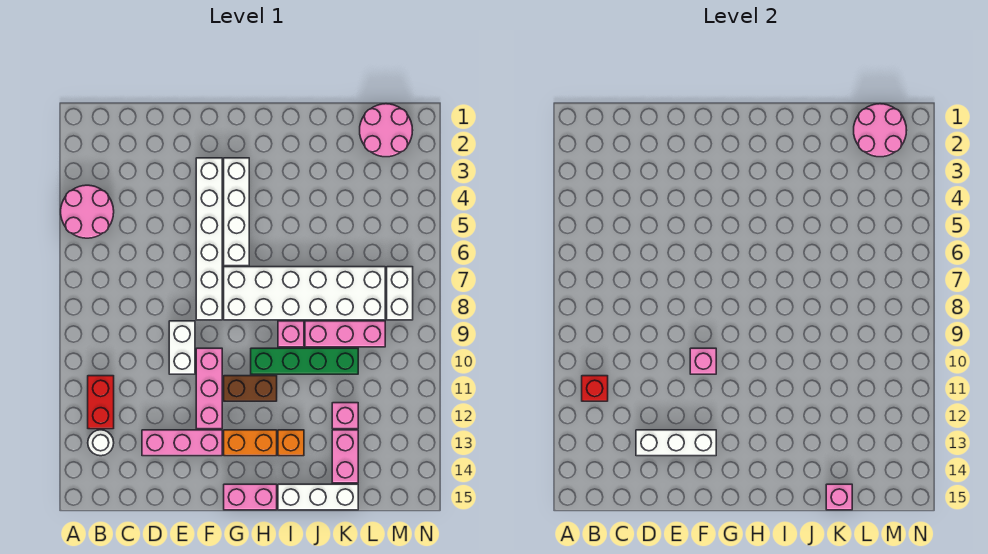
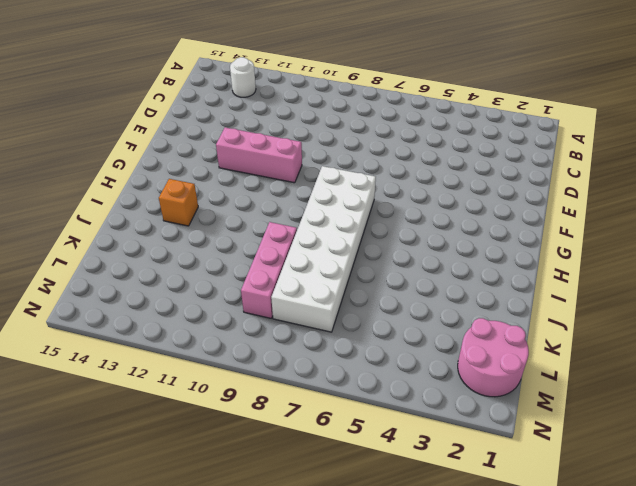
none -> pink round brick A4:B5 level 1
none -> red brick B11:B12 level 1
none -> pink brick D13:F13 level 1

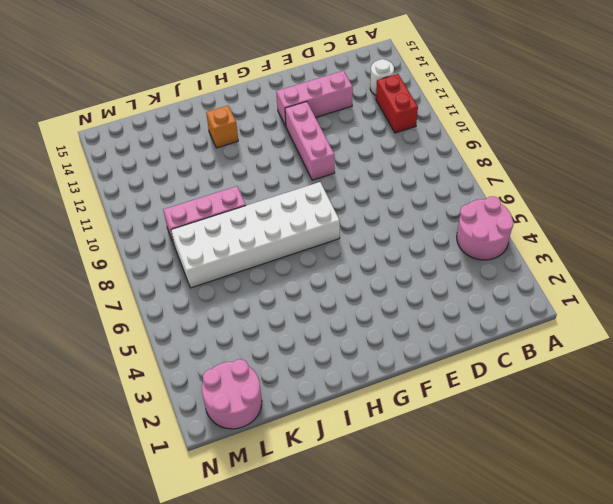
none -> white brick E9:E10 level 1
none -> white brick F3:F8 level 1
none -> white brick G3:G6 level 1

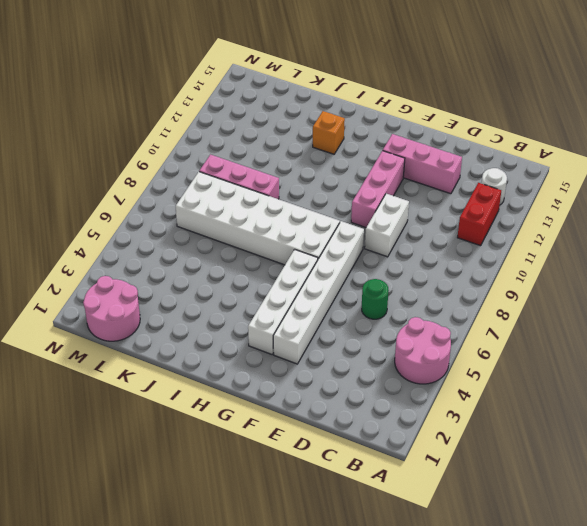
green round brick D6 level 1 -> none
none -> brown brick G11:H11 level 1
none -> orange brick G13:H13 level 1
none -> pink brick G15:H15 level 1

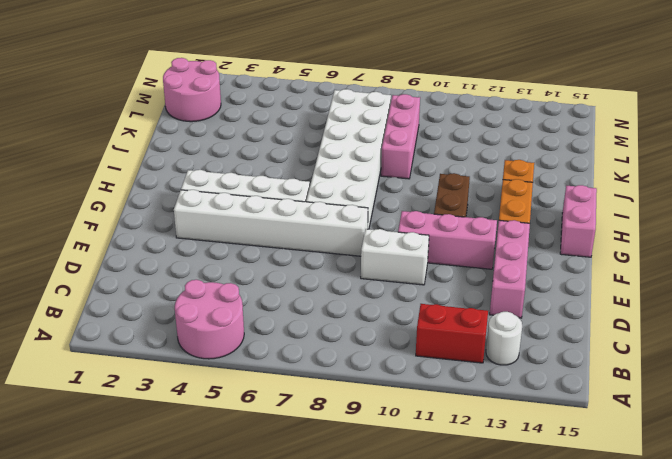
none -> green brick H10:K10 level 1
none -> pink brick I9 level 1
none -> white brick I15:K15 level 1

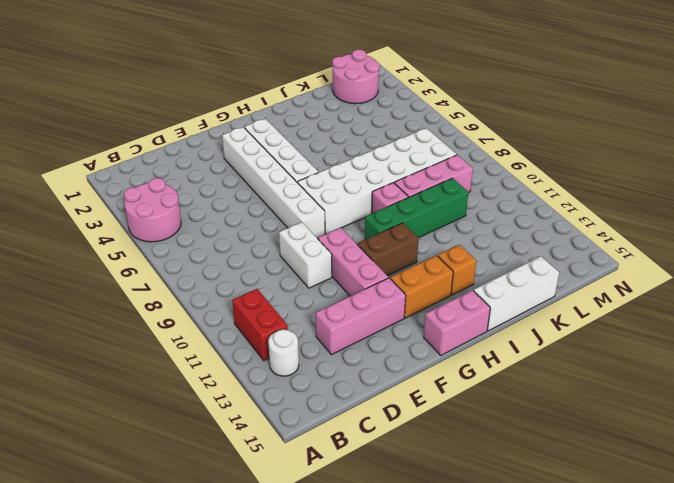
none -> pink brick K12 level 1
none -> pink brick K13:K14 level 1
none -> white brick M7:M8 level 1

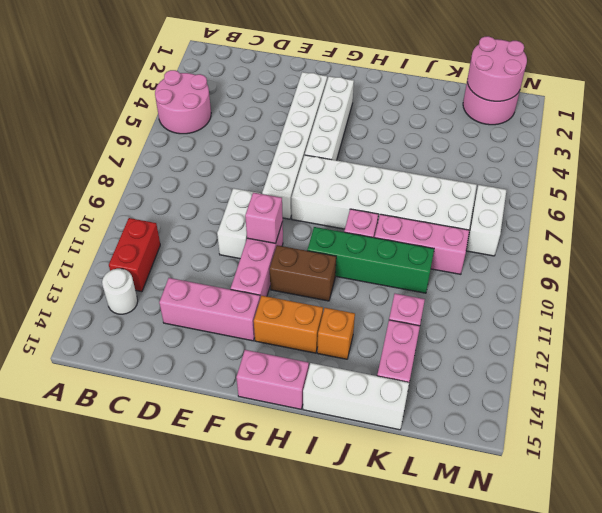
none -> red brick B11 level 2
none -> white brick D13:F13 level 2
none -> pink brick K15 level 2

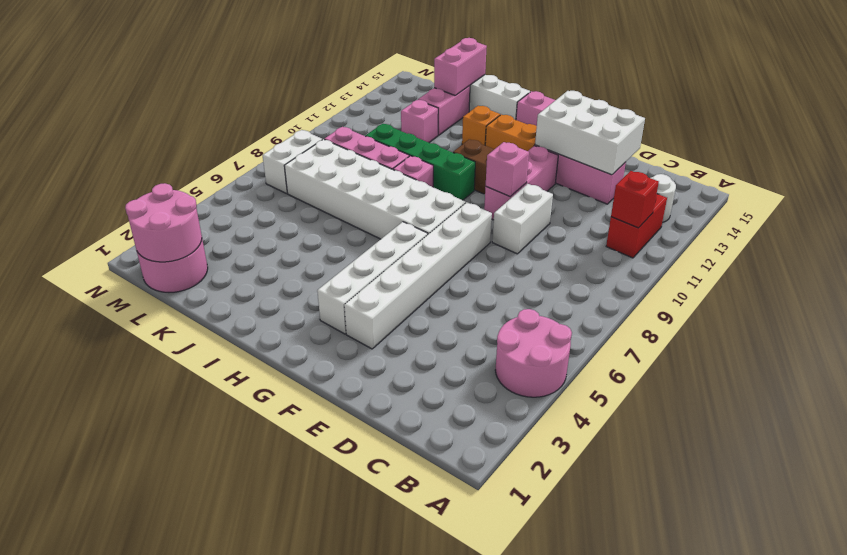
white brick D13:F14 level 2 -> white brick D13:F13 level 2
pink brick K14:K15 level 2 -> pink brick K15 level 2

